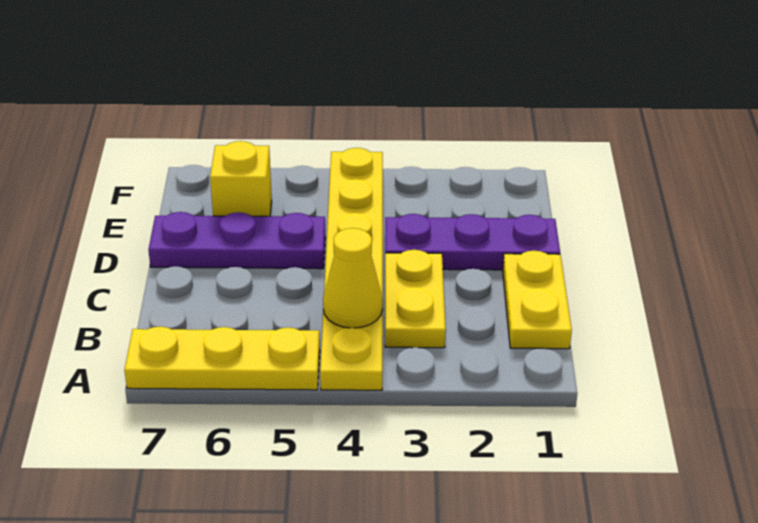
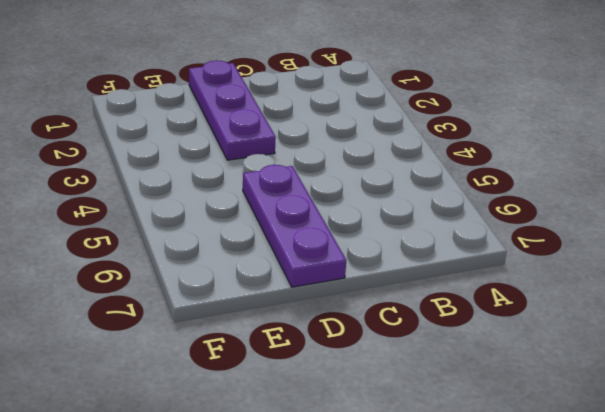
none -> yellow plate A4:F4 level 1
none -> yellow plate A5:A7 level 1

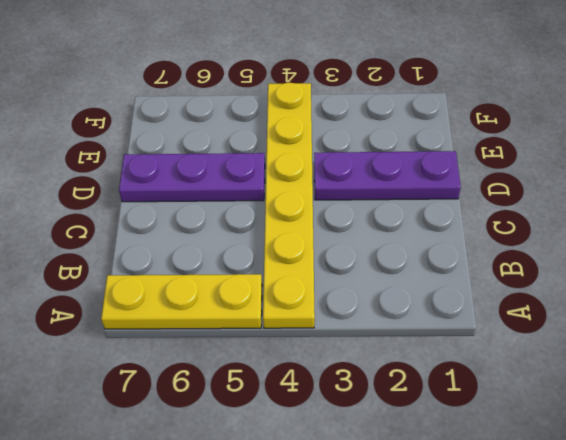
none -> yellow plate B1:C1 level 1
none -> yellow plate B3:C3 level 1

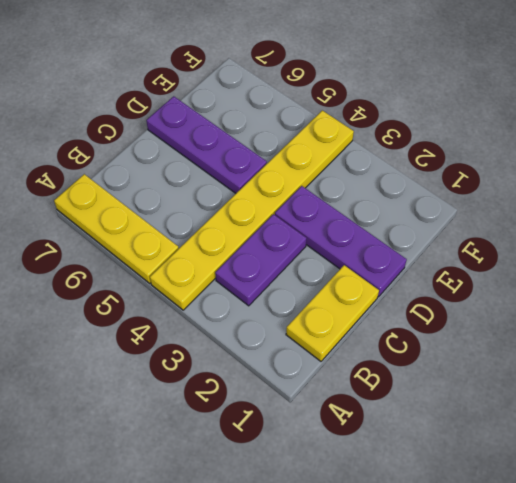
purple plate B3:C3 level 1 -> yellow plate B3:C3 level 1
none -> yellow brick E6 level 1
none -> yellow cone B4 level 2

